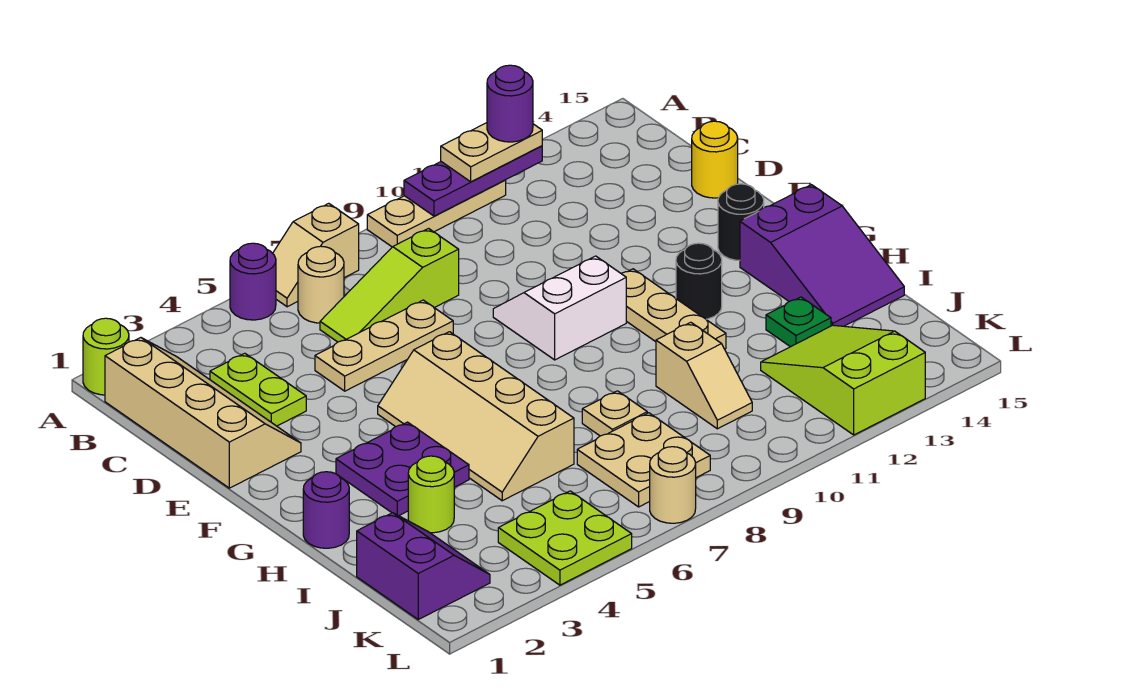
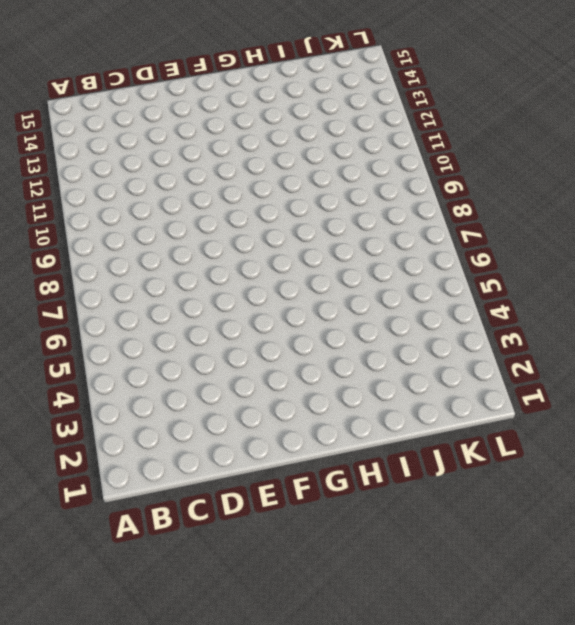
none -> lime round brick A1 level 1
none -> purple round brick A5 level 1
none -> tan slope A6:A7 level 1 top 7
none -> tan plate A9:A11 level 1

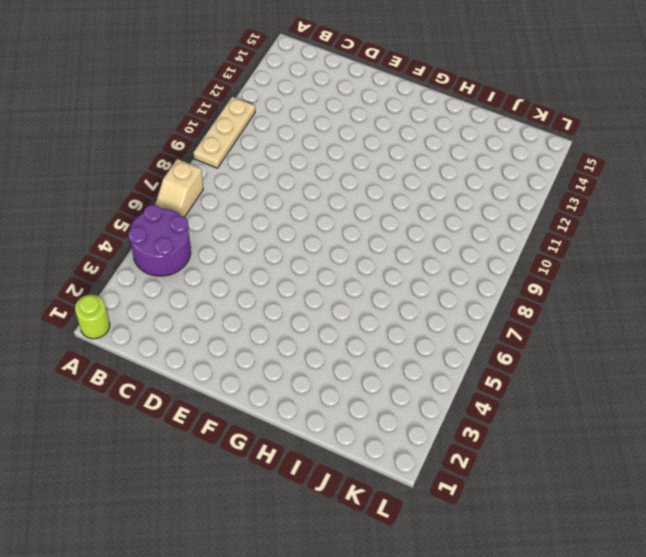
purple round brick A4:B5 level 1 -> purple round brick A5 level 1
none -> tan slope B1:E2 level 1 top 1
none -> tan round brick B6 level 1
none -> lime plate C3:D3 level 1
none -> lime slope C6:C8 level 1 top 8

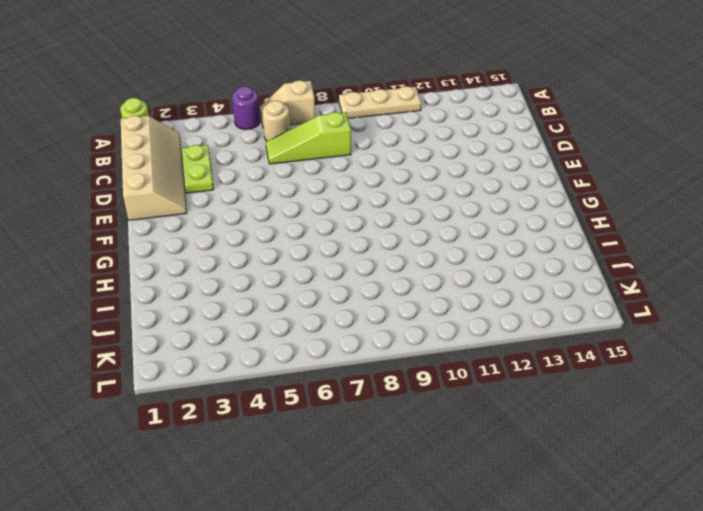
none -> tan plate D5:D7 level 1
none -> yellow round brick D15 level 1
none -> white slope E9:F10 level 1 top F
none -> tan slope F5:I6 level 1 top 6

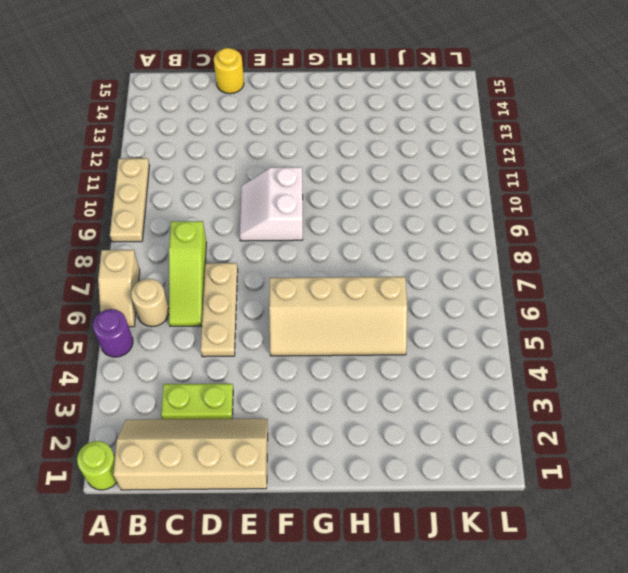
none -> tan plate F11:H11 level 1
none -> black round brick F14 level 1
none -> purple plate G3:H4 level 1
none -> black round brick G12 level 1

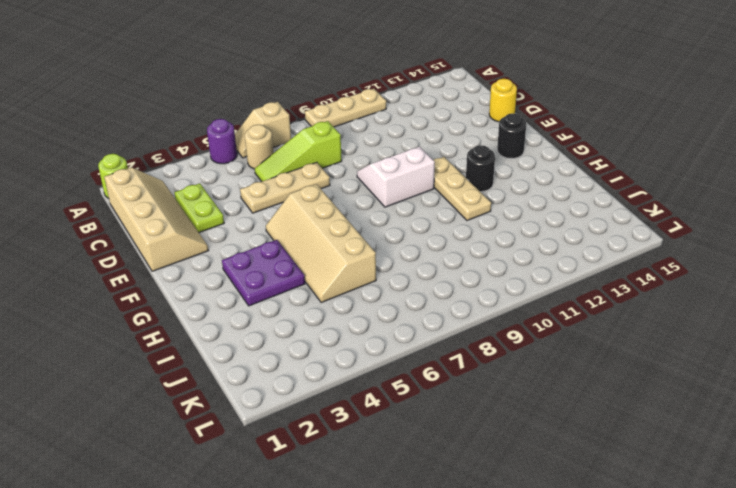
none -> purple slope G14:I15 level 1 top G
none -> purple round brick H1 level 1
none -> lime round brick I3 level 1
none -> tan plate I8 level 1

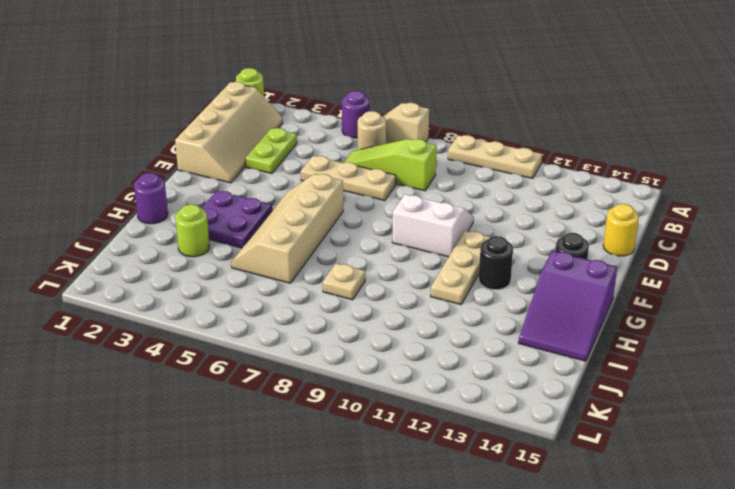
none -> tan slope I10:J10 level 1 top I
none -> green plate I13 level 1
none -> purple slope J1:K2 level 1 top 1
none -> tan plate J7:K8 level 1

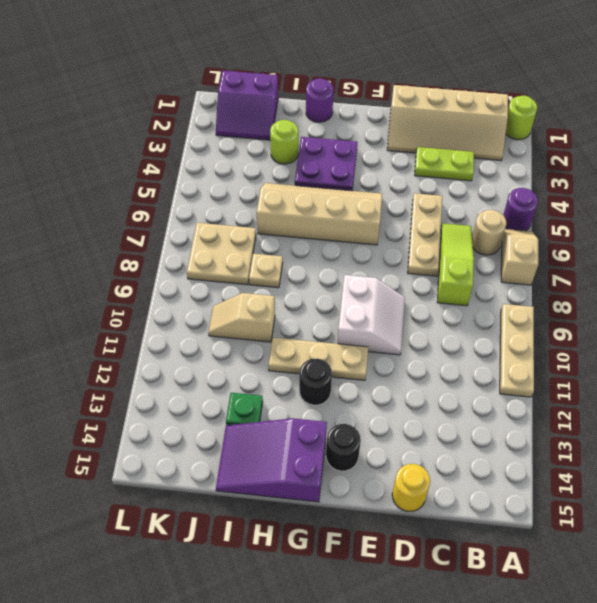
none -> lime slope J12:L13 level 1 top L
none -> lime plate K4:L5 level 1
none -> tan round brick L7 level 1
none -> purple plate A10:A12 level 2

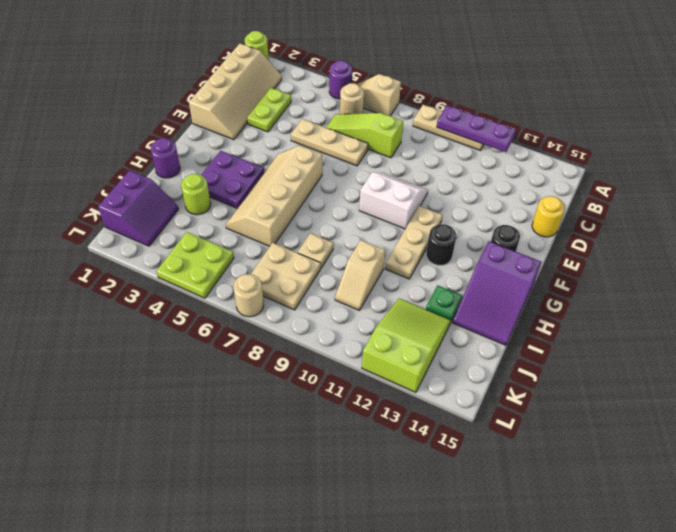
none -> tan plate A11:A12 level 3
none -> purple round brick A12 level 4

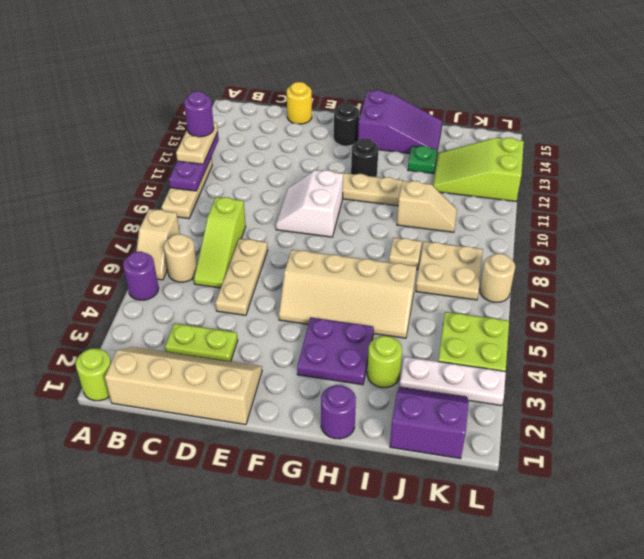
white plate J3:L3 level 1 -> none

